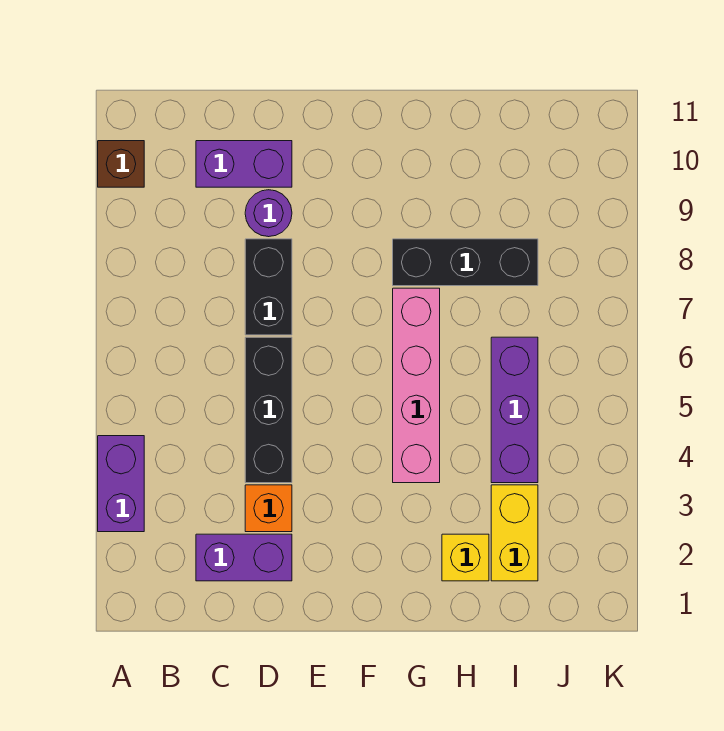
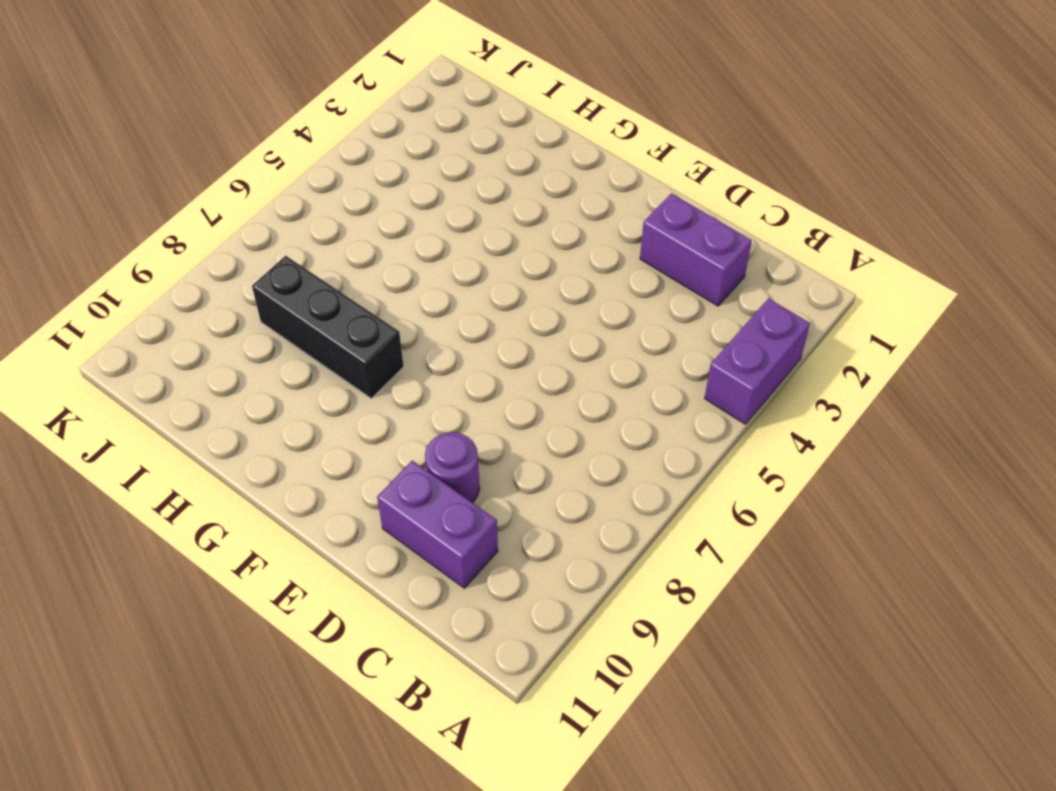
none -> brown brick A10 level 1
none -> orange brick D3 level 1
none -> black brick D4:D6 level 1

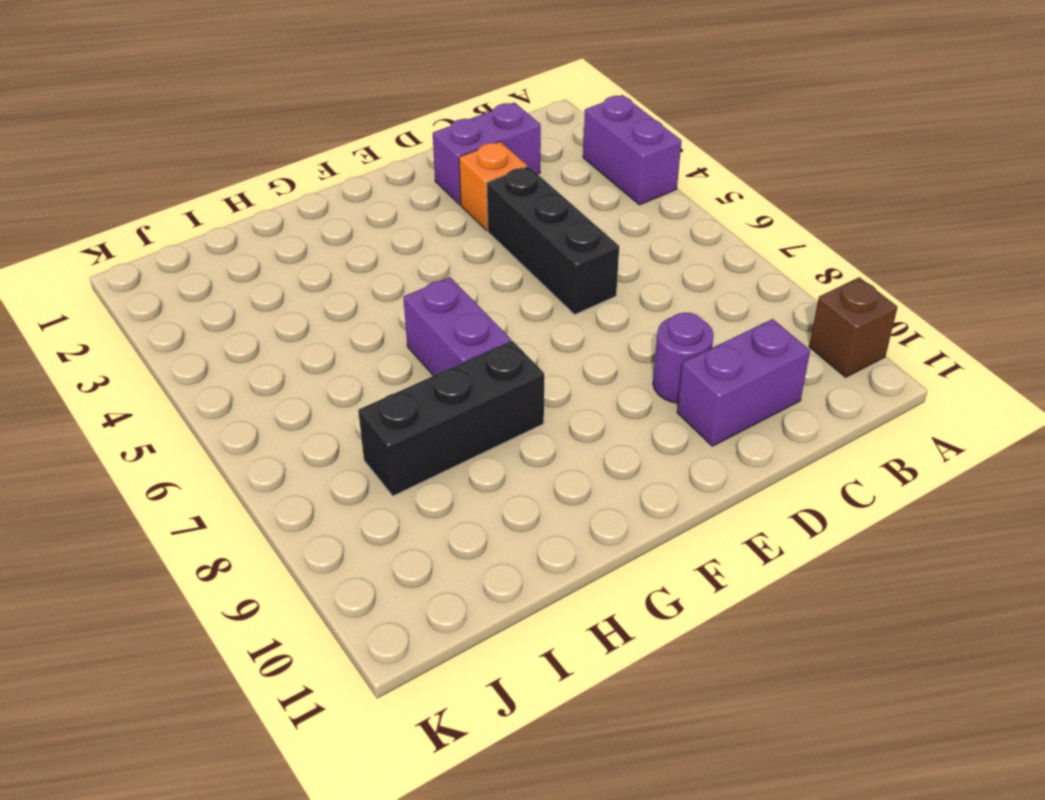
purple brick G6:G7 level 1 -> pink brick G4:G7 level 1
none -> black brick D7:D8 level 1
none -> yellow brick H2 level 1
none -> yellow brick I2:I3 level 1

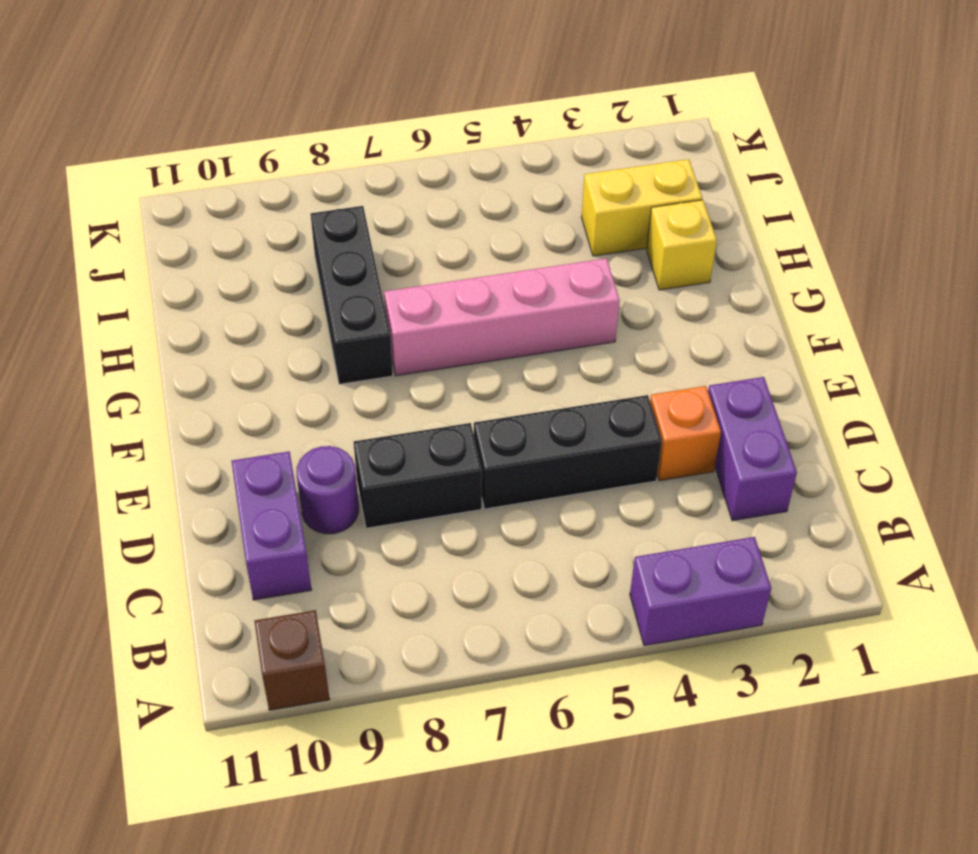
none -> purple brick I4:I6 level 1

